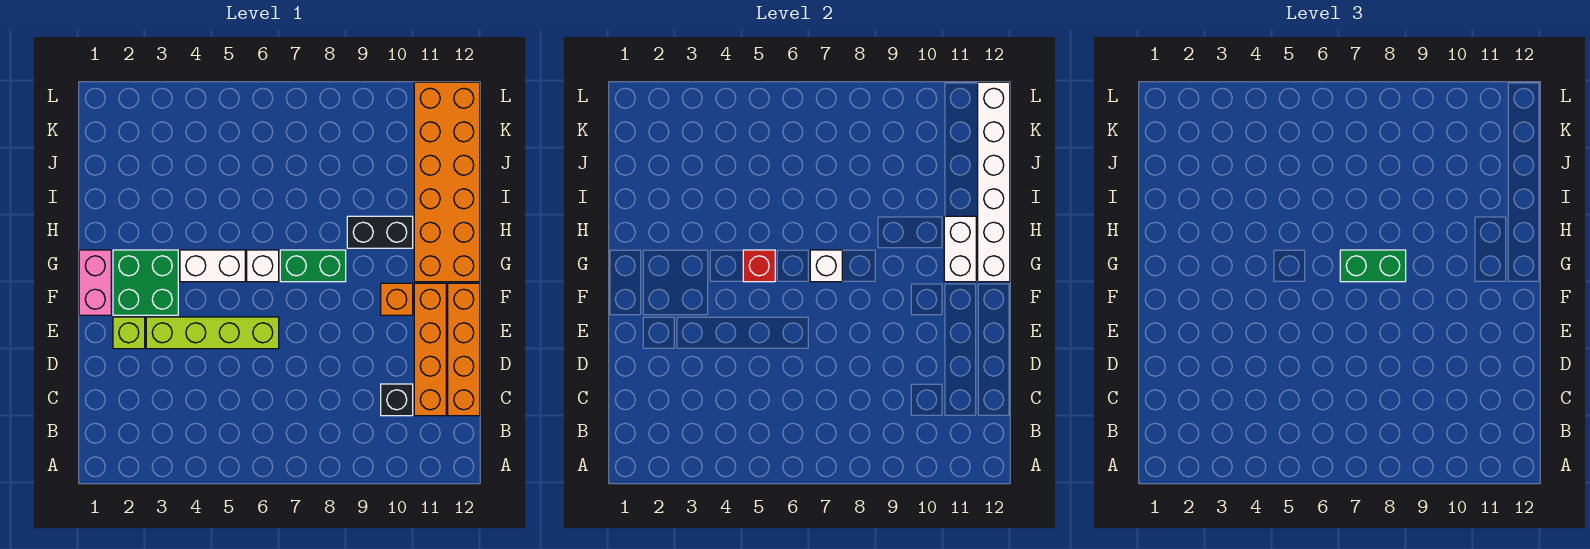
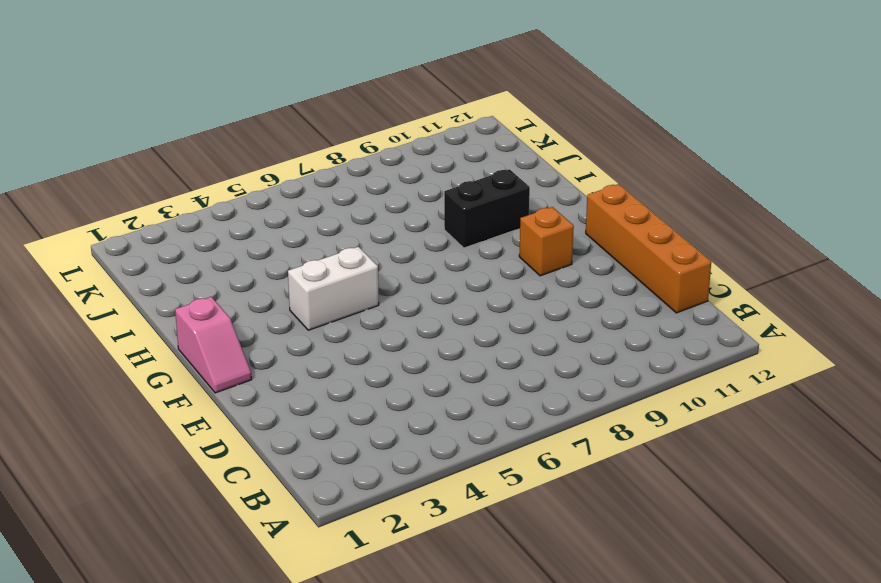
pink slope F1:G1 level 1 top G -> pink brick F1:G1 level 1
none -> black brick C10 level 1
none -> orange brick C11:F11 level 1
none -> lime brick E2 level 1

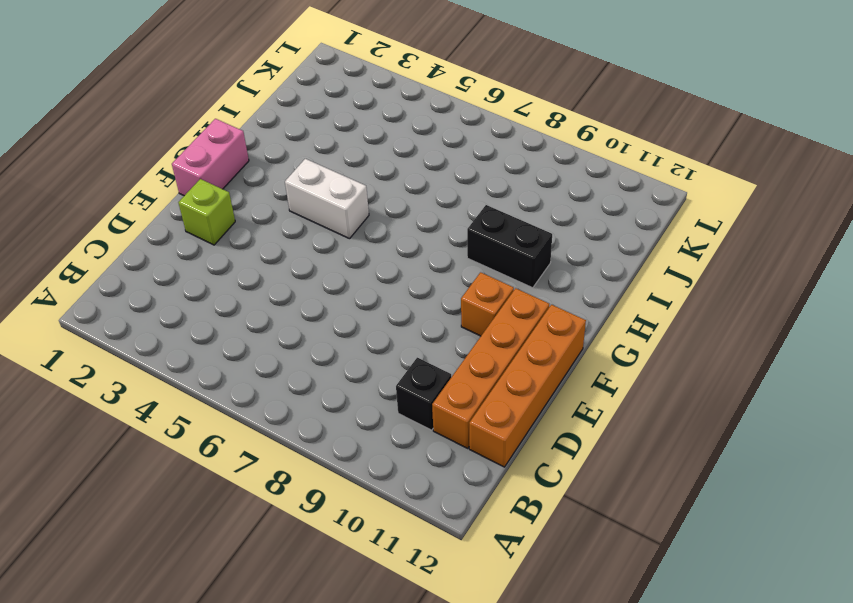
none -> lime brick E3:E6 level 1
none -> green brick F2:G3 level 1
none -> white brick G6 level 1

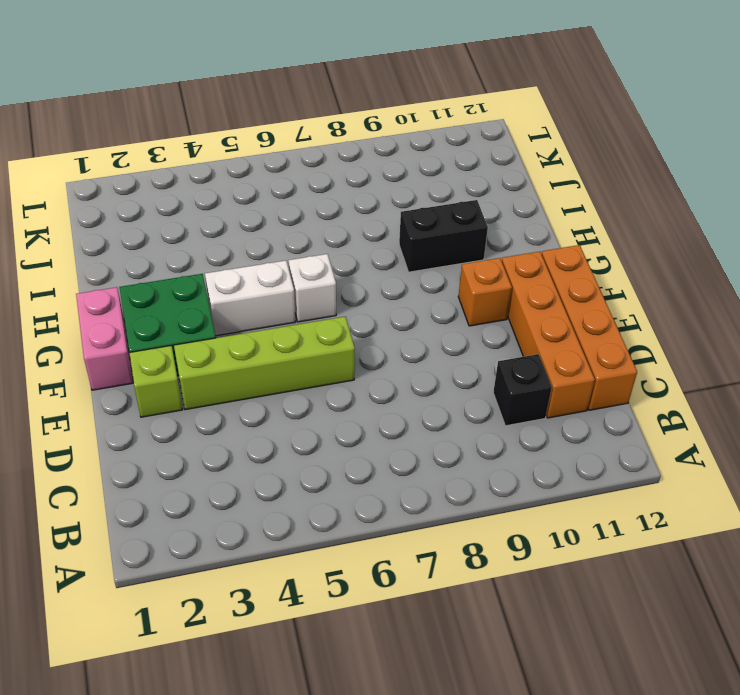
none -> green brick G7:G8 level 1
none -> orange brick G11:L12 level 1
none -> red brick G5 level 2

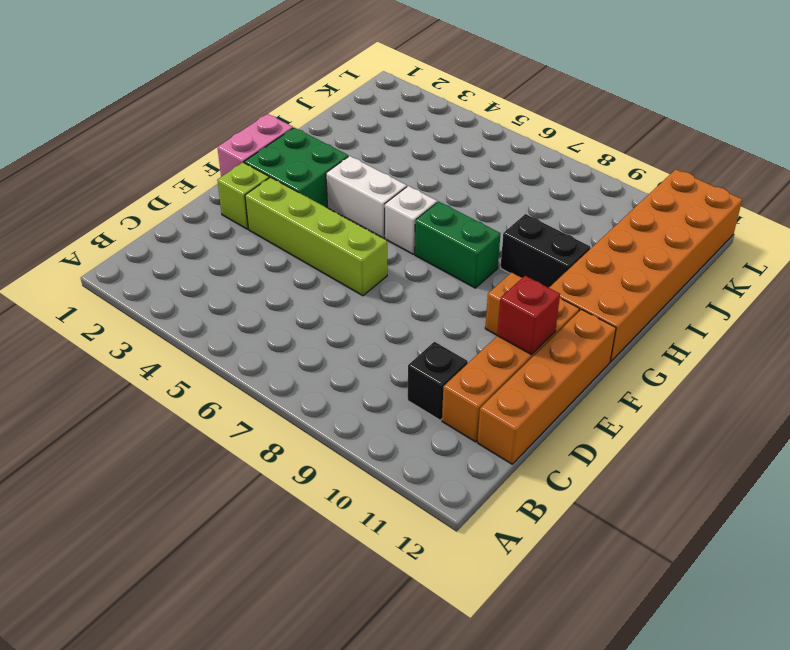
red brick E11 level 2 -> red brick G5 level 2
none -> white brick G7 level 2
none -> white brick G11:H11 level 2
none -> white brick G12:L12 level 2

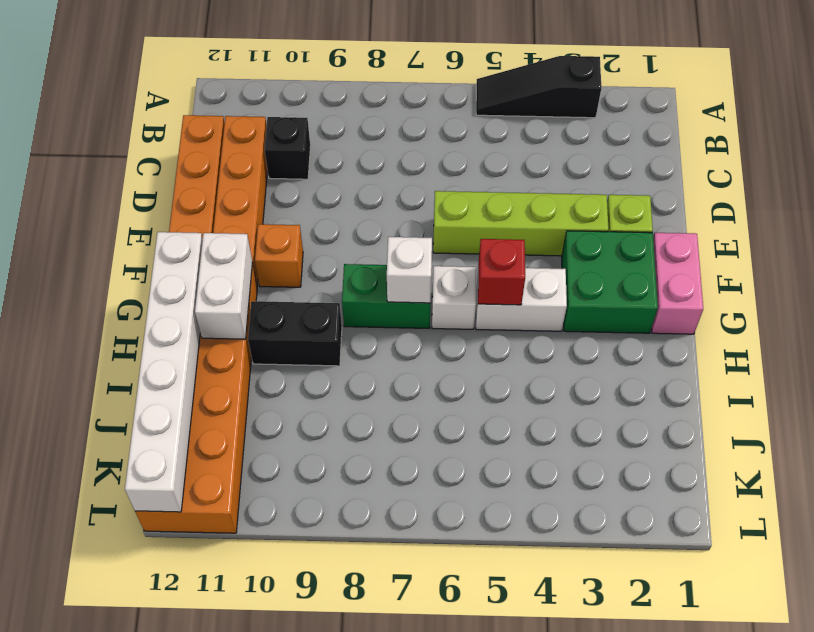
black slope A3:A5 level 1 top 3 -> none
none -> green brick G7:G8 level 3

